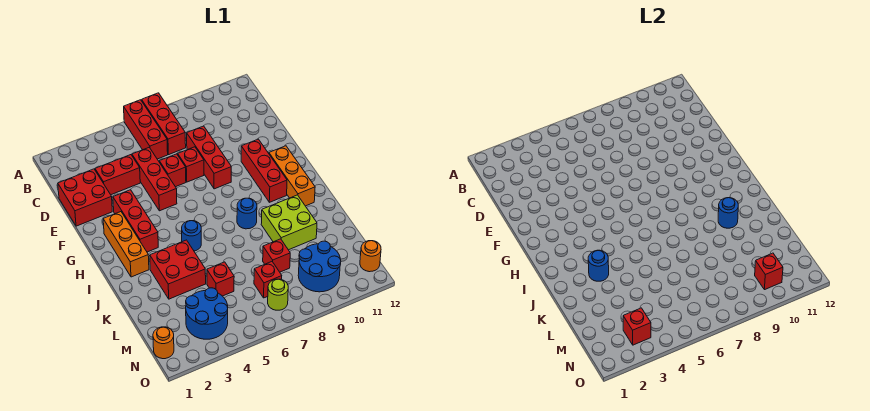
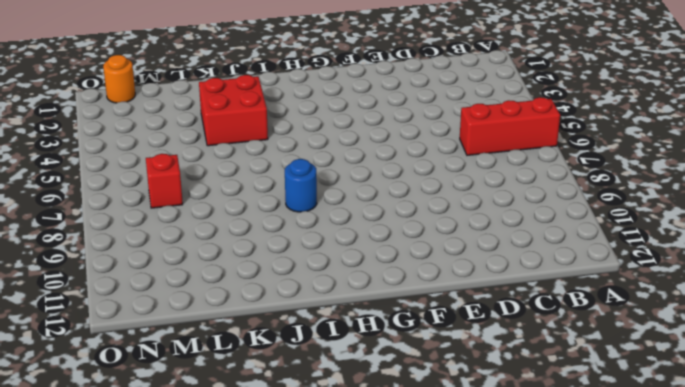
none -> red brick A7:C7 level 1
none -> red brick D1:E2 level 1
none -> red brick D3:D4 level 1

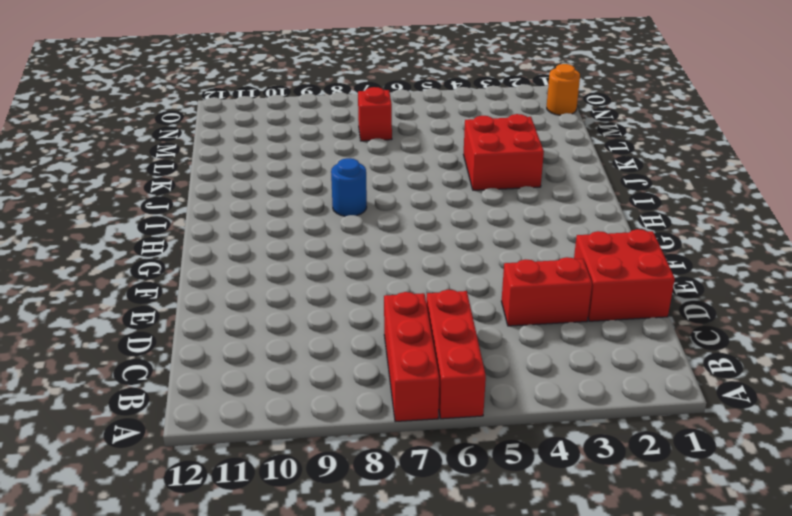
none -> red brick D5:F5 level 1
none -> red brick D8:F8 level 1
none -> red brick E6 level 1

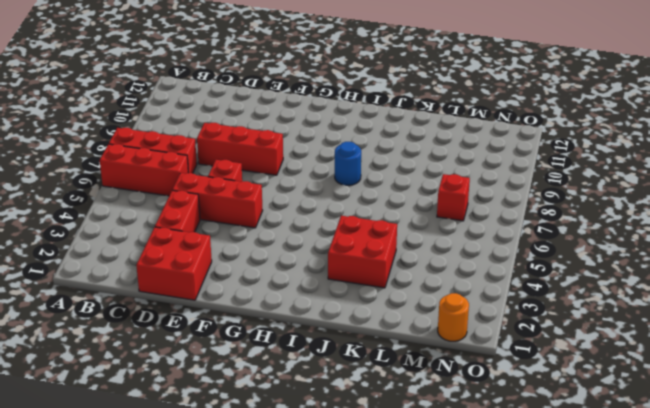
none -> red brick E7 level 1
none -> red brick F3:H3 level 1
none -> red brick F10:H10 level 1

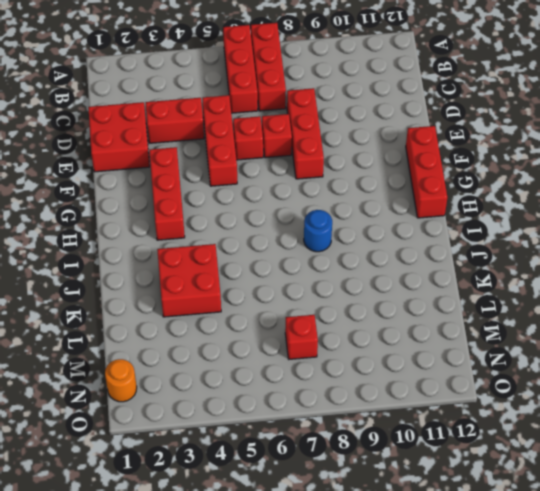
red brick F12:H12 level 1 -> red brick F10:H10 level 1
none -> orange brick G2:I2 level 1
none -> orange brick G11:I11 level 1
none -> blue round brick I5 level 1

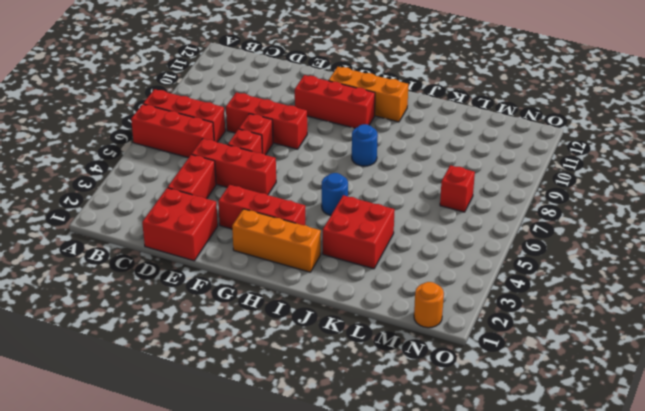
none -> lime brick J9:K10 level 1
none -> red brick L5 level 1
none -> red brick L8 level 1

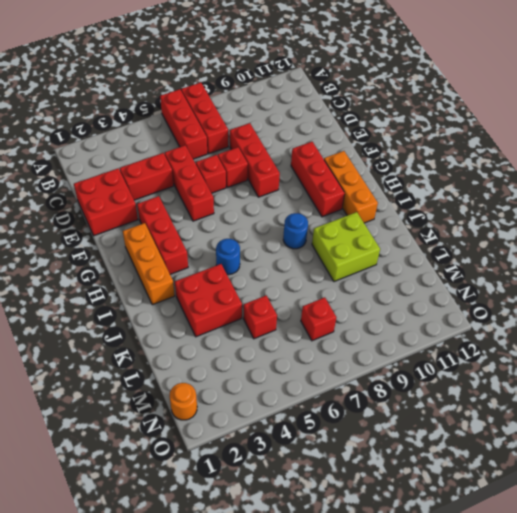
none -> red brick L8 level 1
none -> blue round brick M3:N4 level 1
none -> blue round brick M9:N10 level 1

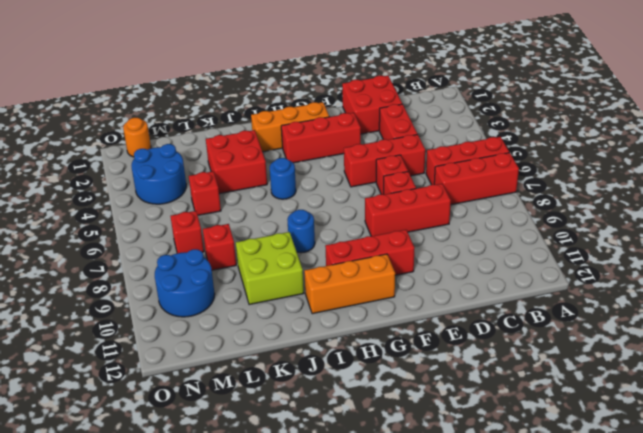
none -> lime round brick N7 level 1
none -> orange round brick N12 level 1
none -> blue round brick J3 level 2

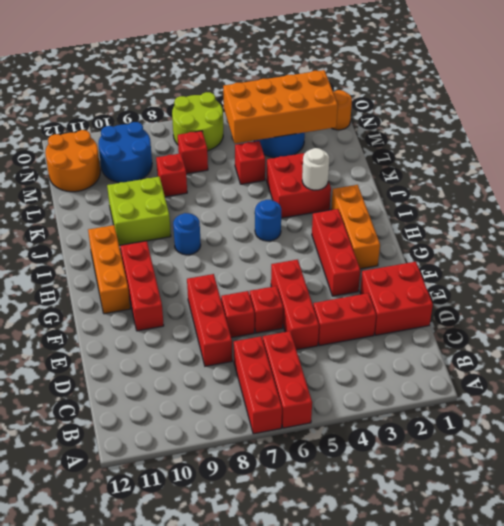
white round brick J3 level 2 -> blue round brick J3 level 2
orange brick M2:N5 level 2 -> red brick N3 level 2
orange round brick M11:N12 level 1 -> orange round brick N12 level 1
lime round brick N6:O7 level 1 -> lime round brick N7 level 1
none -> blue round brick J10 level 2
none -> red brick N10 level 2

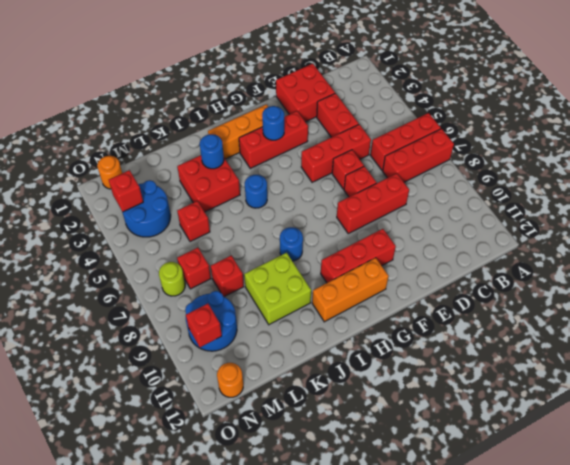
blue round brick G3 level 2 -> blue round brick J10 level 2

